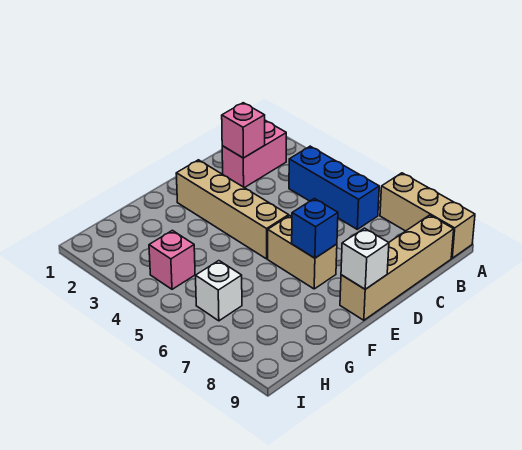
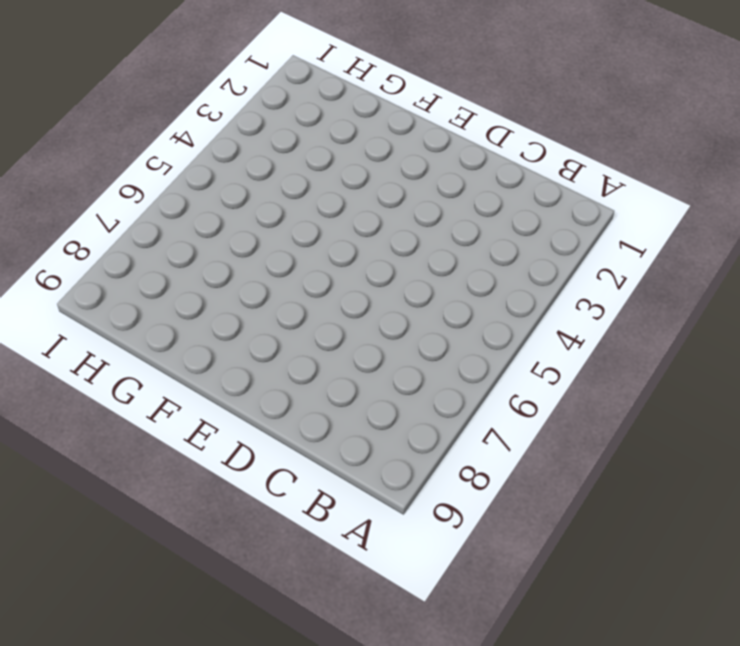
none -> tan brick A7:A9 level 1
none -> pink brick B2:C2 level 1

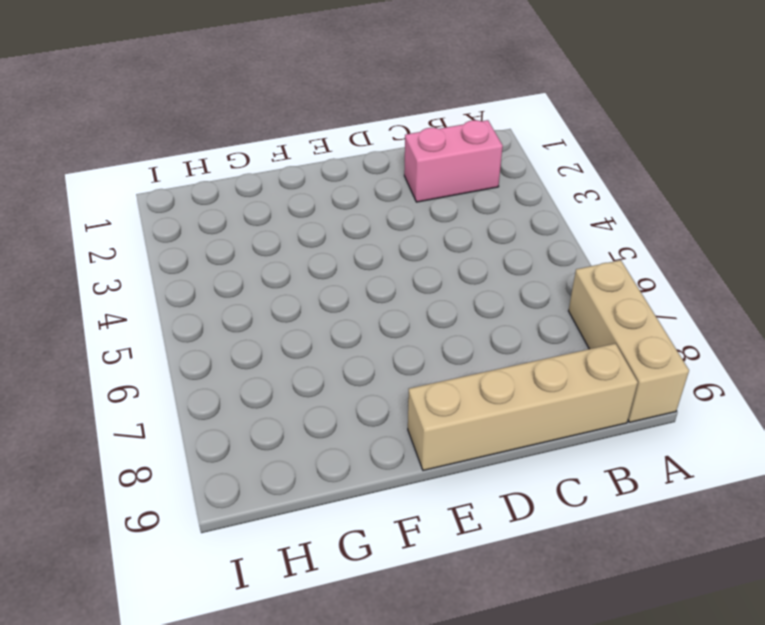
none -> blue brick B4:B6 level 1
none -> tan brick E2:E5 level 1

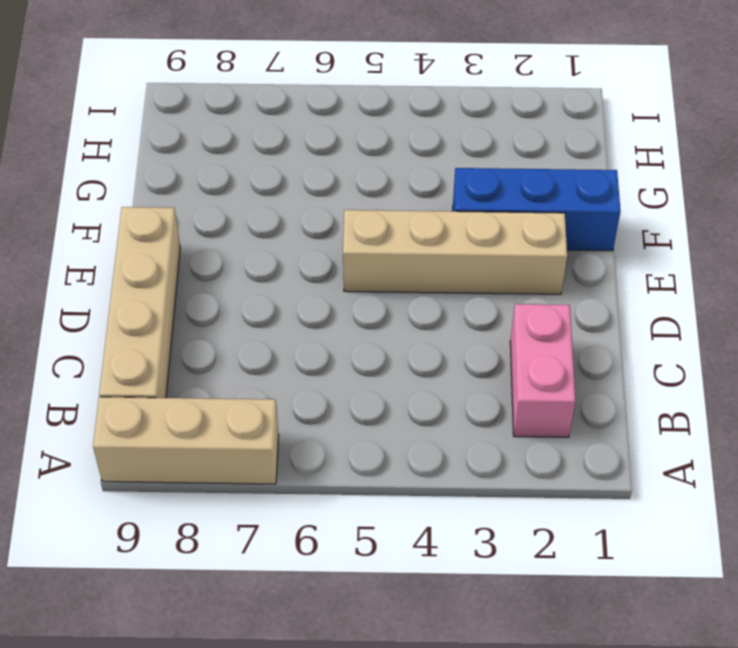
blue brick F1:F3 level 1 -> blue brick B4:B6 level 1
none -> tan brick E6:E7 level 1
none -> pink brick H4 level 1

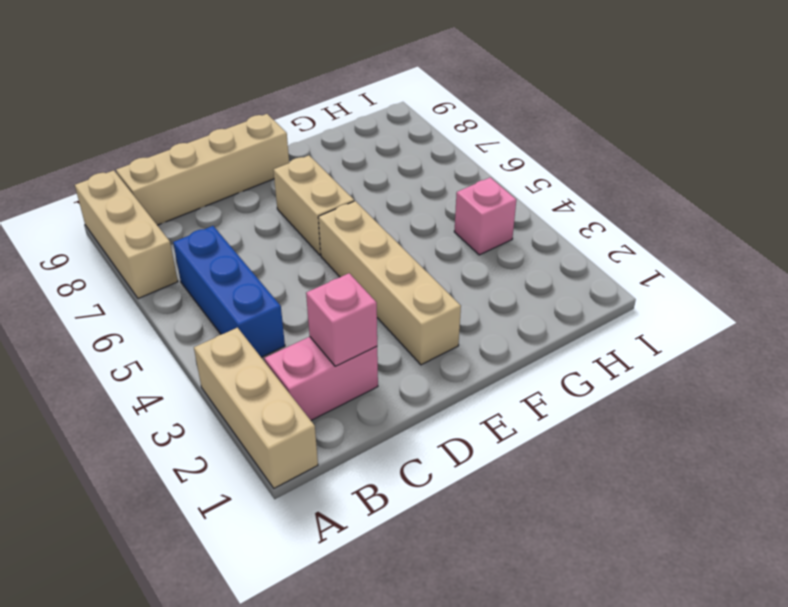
tan brick A1:A3 level 1 -> none
none -> white brick H6 level 1
none -> blue brick E7 level 2

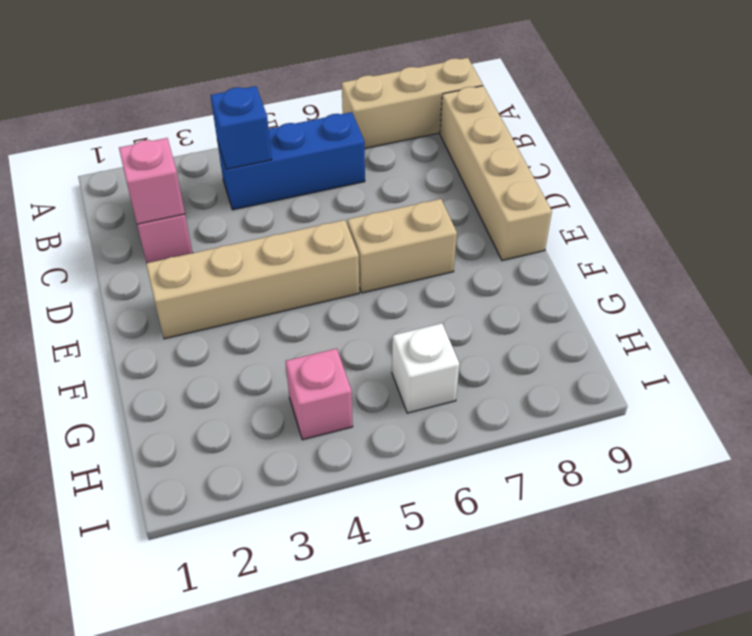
blue brick B4 level 2 -> blue brick E7 level 2
none -> white brick E9 level 2

